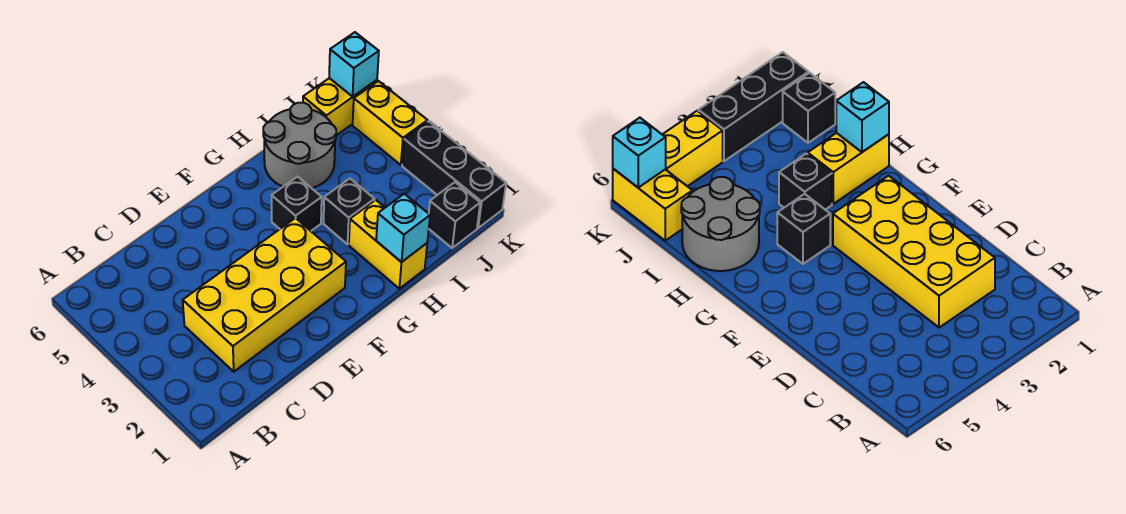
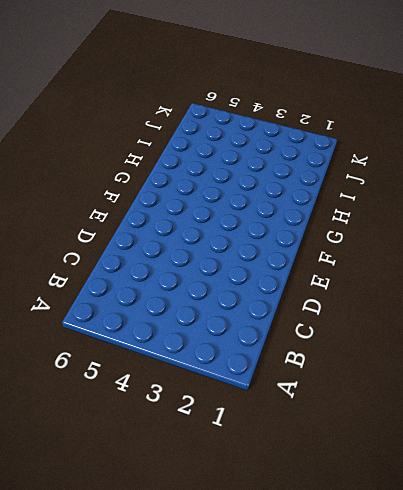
none -> yellow brick C2:F3 level 1
none -> black brick G4 level 1

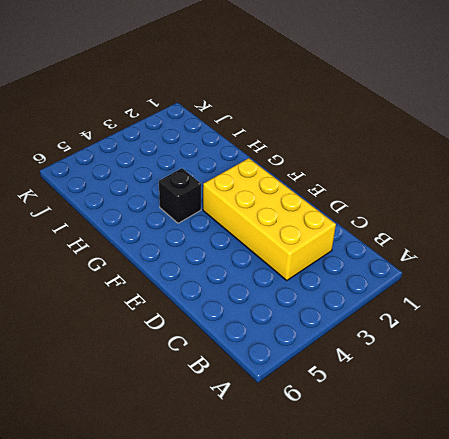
none -> yellow brick H1:H2 level 1
none -> black brick H3 level 1

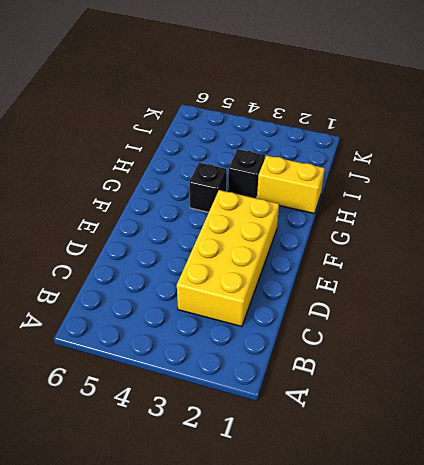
none -> grey round brick H5:I6 level 1
none -> black brick J1 level 1

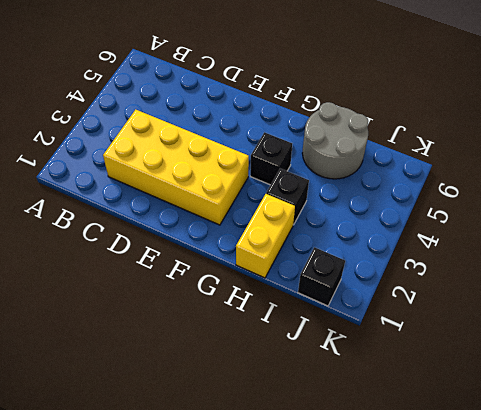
none -> yellow brick J6:K6 level 1
none -> black brick K1:K3 level 1

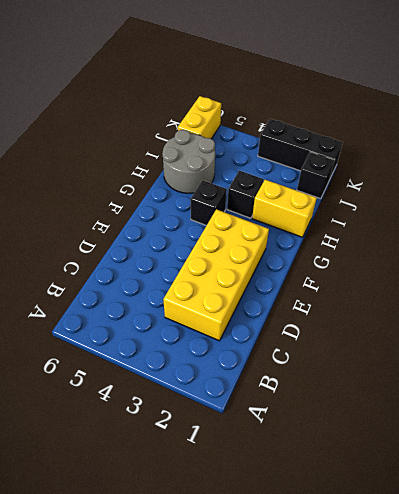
none -> yellow brick K4:K5 level 1
none -> cyan brick H1 level 2

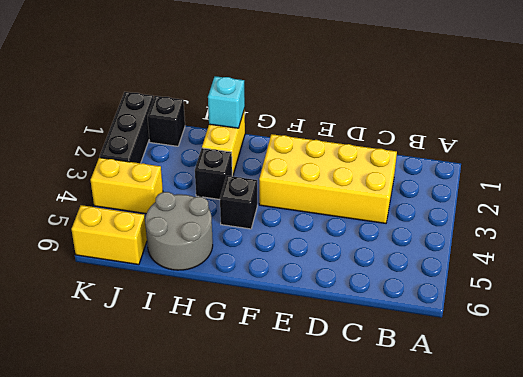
yellow brick J4:K4 level 1 -> yellow brick K4:K5 level 1
none -> cyan brick K6 level 2

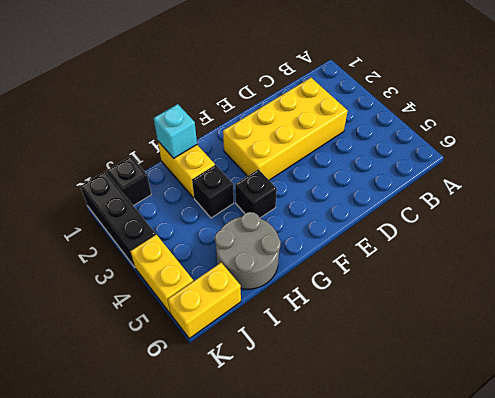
none -> cyan brick K6 level 2

